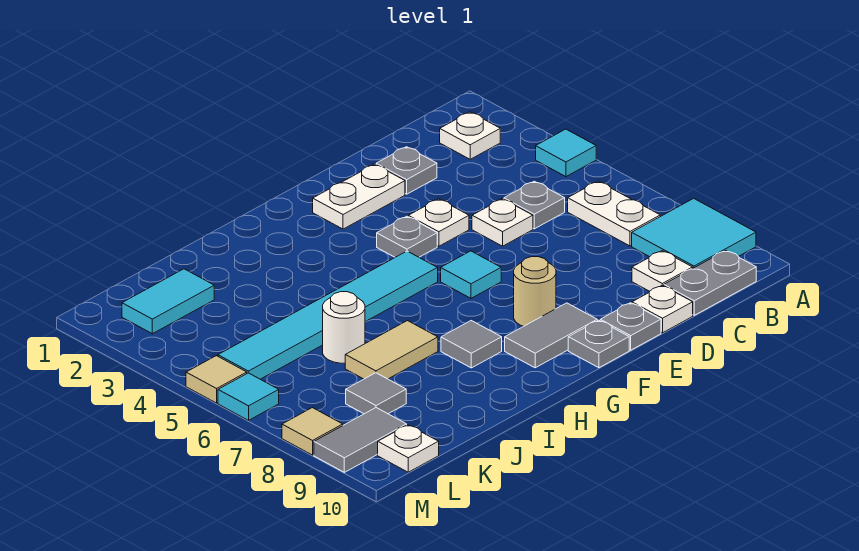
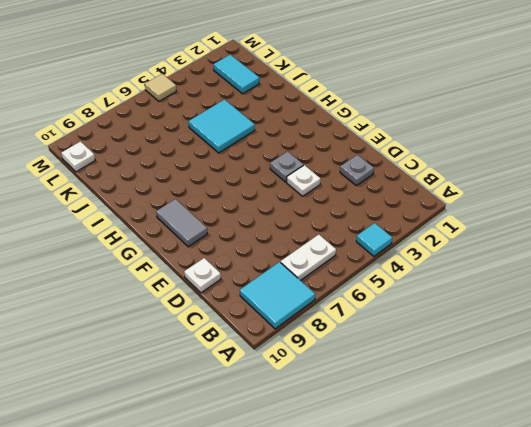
cyan tile I4:J5 level 1 -> cyan tile G5:L5 level 1
none -> white plate B2 level 1
none -> grey plate B10:C10 level 1
none -> grey plate C5 level 1

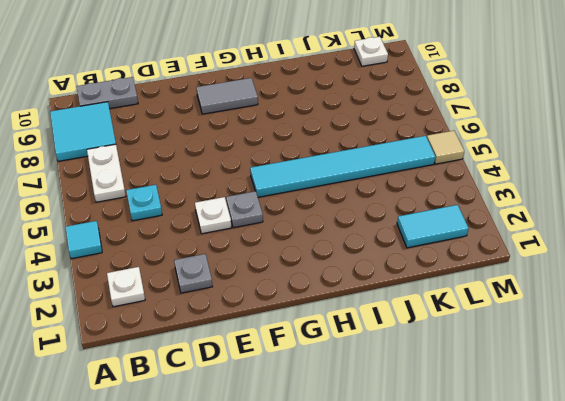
cyan plate C5 level 1 -> grey plate C5 level 1
none -> white plate C9 level 1
none -> white plate D5 level 1
none -> white plate D10 level 1

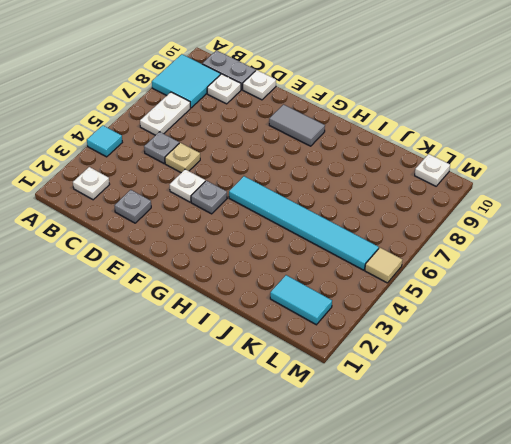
tan plate D5 level 1 -> white plate D5 level 1
none -> white plate E2:F2 level 1
none -> grey plate E10 level 1
none -> cyan tile F6 level 1

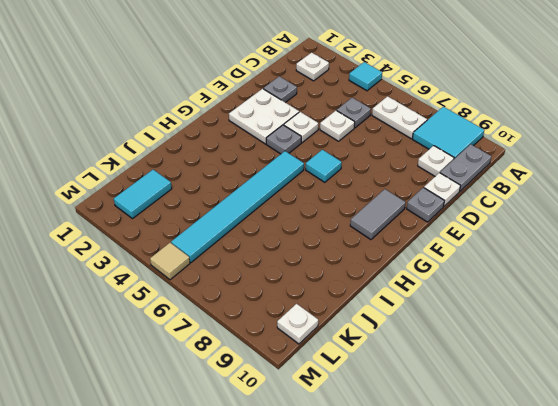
white plate E2:F3 level 1 -> white plate E2:F2 level 1
none -> tan round brick F8 level 1
none -> grey plate F10 level 1
none -> grey tile H8 level 1

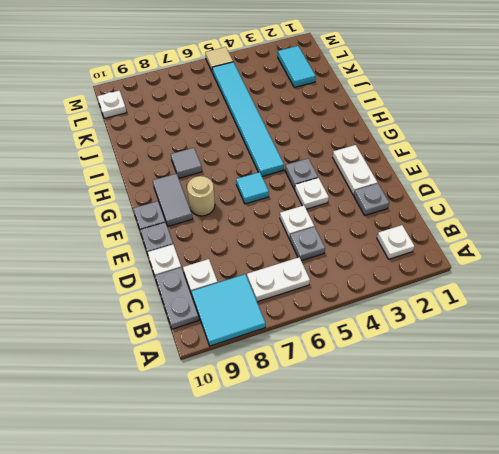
none -> cyan tile A4 level 1
none -> tan tile I7:J7 level 1
none -> white round brick J6 level 1

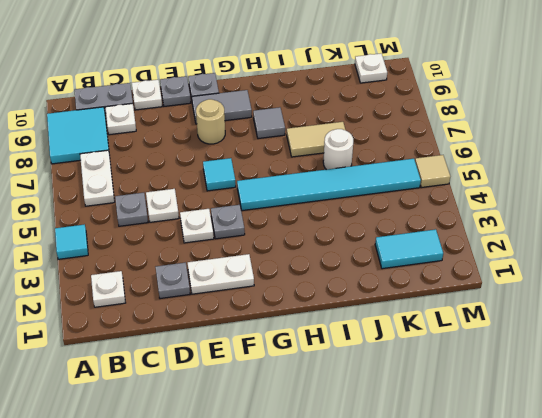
none -> grey tile K8 level 1
none -> grey tile L9:M9 level 1
none -> cyan tile M6 level 1

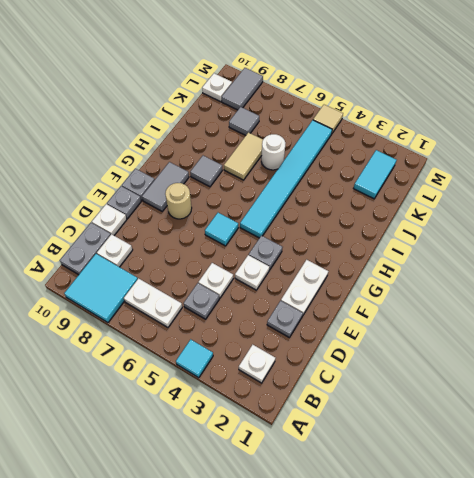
none -> cyan tile M6 level 1
none -> tan tile M8 level 1

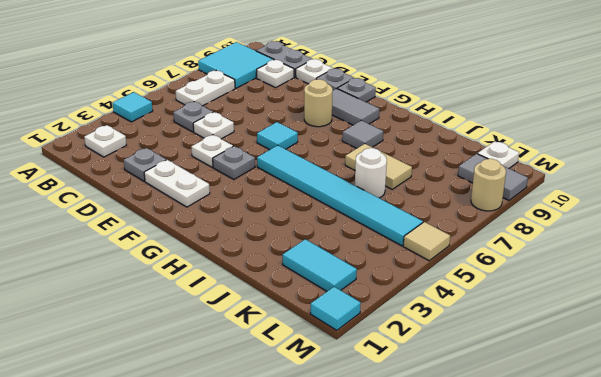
cyan tile M1 level 1 -> cyan tile M6 level 1
tan round brick M8 level 1 -> tan tile M8 level 1
none -> grey tile K8 level 1

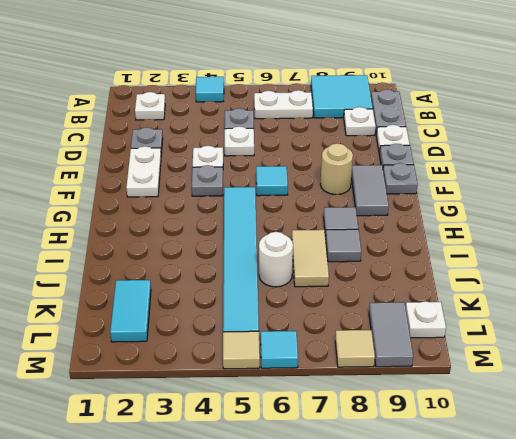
grey tile I8 level 1 -> grey tile K8 level 1

